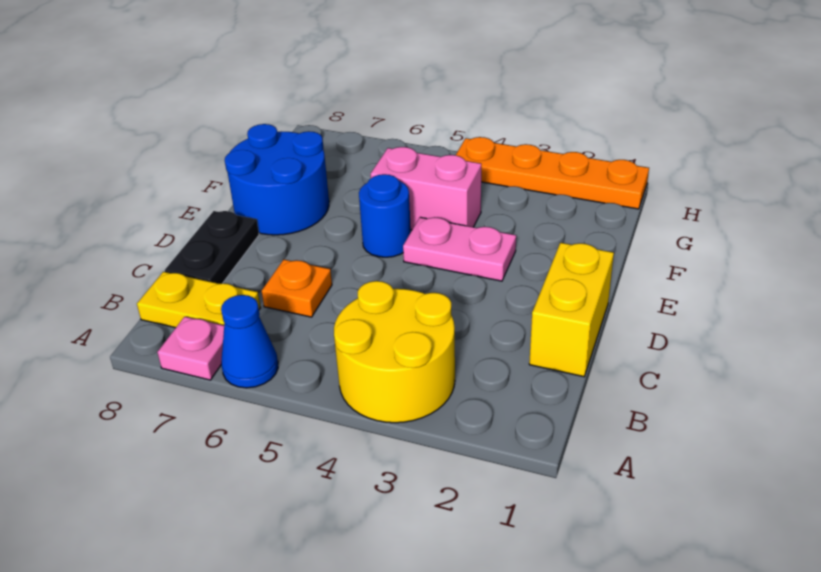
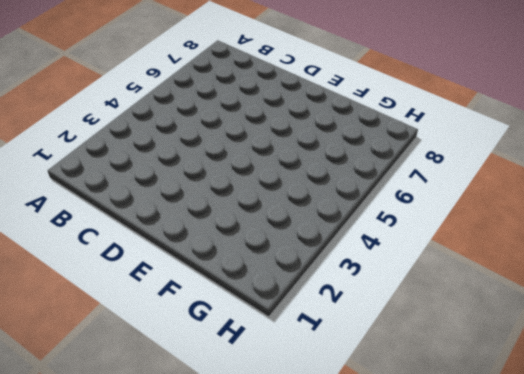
none -> yellow round brick A3:B4 level 1
none -> blue cone A6 level 1
none -> pink plate A7 level 1

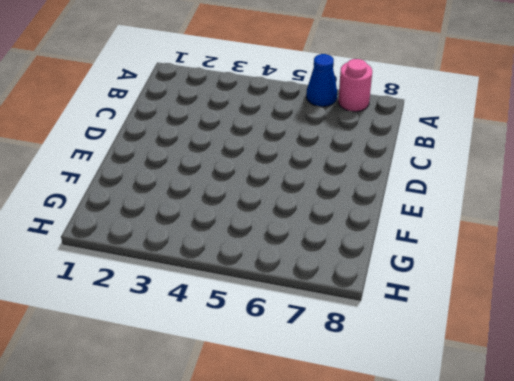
pink round brick A7 level 1 -> pink plate A7 level 1
none -> yellow round brick A3:B4 level 1
none -> yellow plate B7:B8 level 1
none -> yellow brick C1:D1 level 1

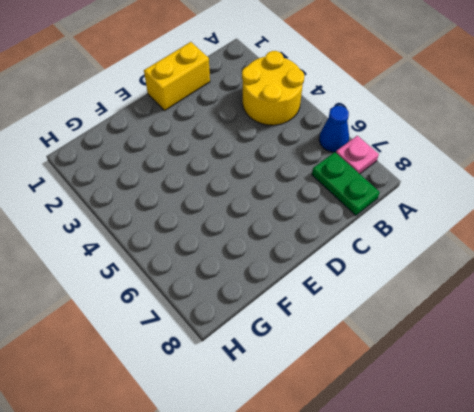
green plate B7:B8 level 1 -> yellow plate B7:B8 level 1
none -> orange plate C6 level 1
none -> black plate C8:D8 level 1
none -> pink plate E3:E4 level 1

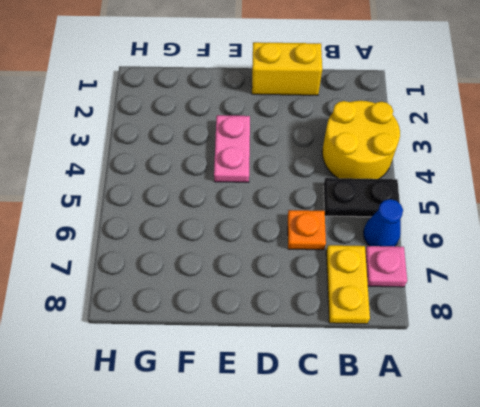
black plate A5:B5 level 1 -> black plate C8:D8 level 1
none -> blue round brick E5 level 1
none -> blue round brick E7:F8 level 1
none -> pink brick F4:F5 level 1

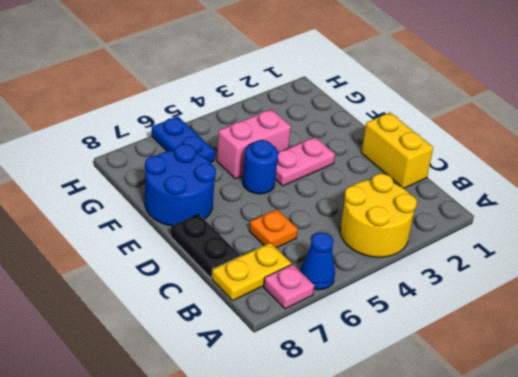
blue plate G6:H6 level 1 -> none
none -> orange plate H1:H4 level 1

